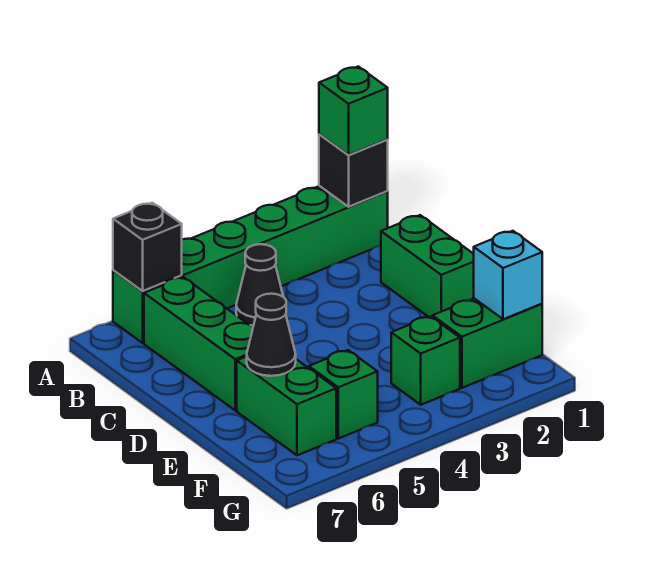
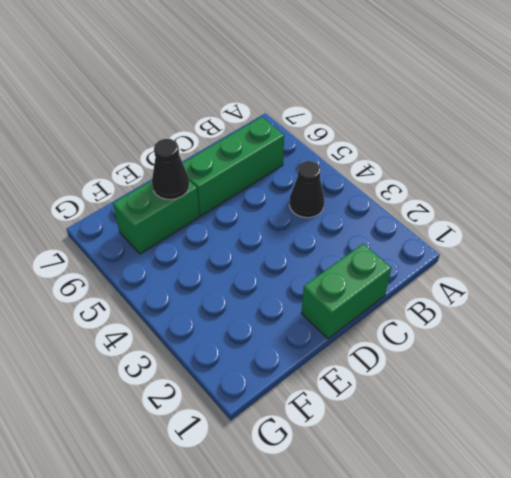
none -> green brick A1:A6 level 1
none -> green brick F1:F2 level 1
none -> green brick F3 level 1

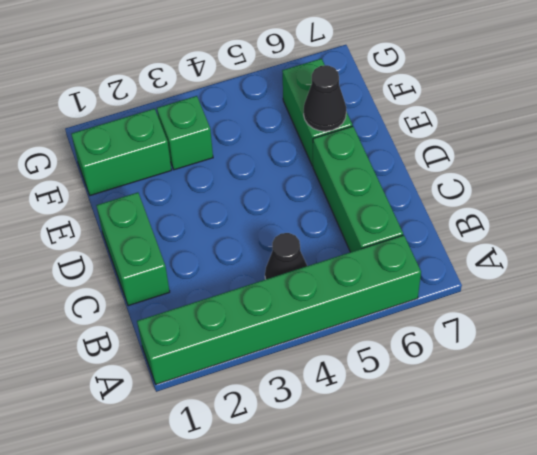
none -> green brick F5 level 1
none -> black brick A1 level 2
none -> black brick A6 level 2

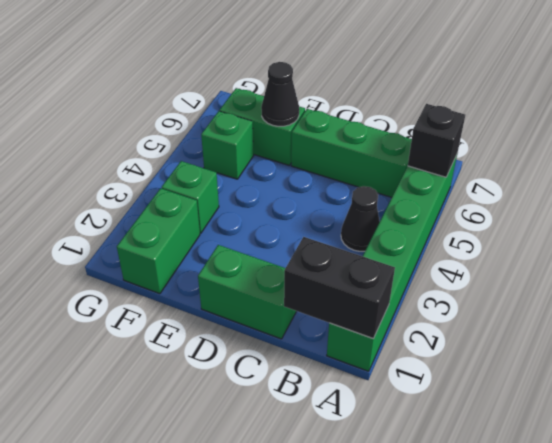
black brick A1:B1 level 2 -> black brick A1 level 2
none -> cyan brick F1 level 2
none -> green brick A1 level 3

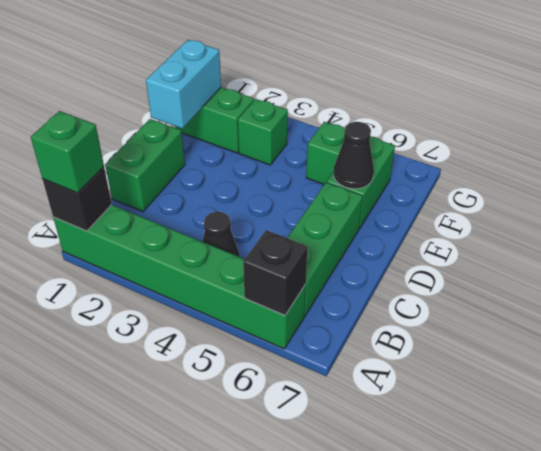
cyan brick E1:F1 level 2 -> cyan brick F1 level 2

